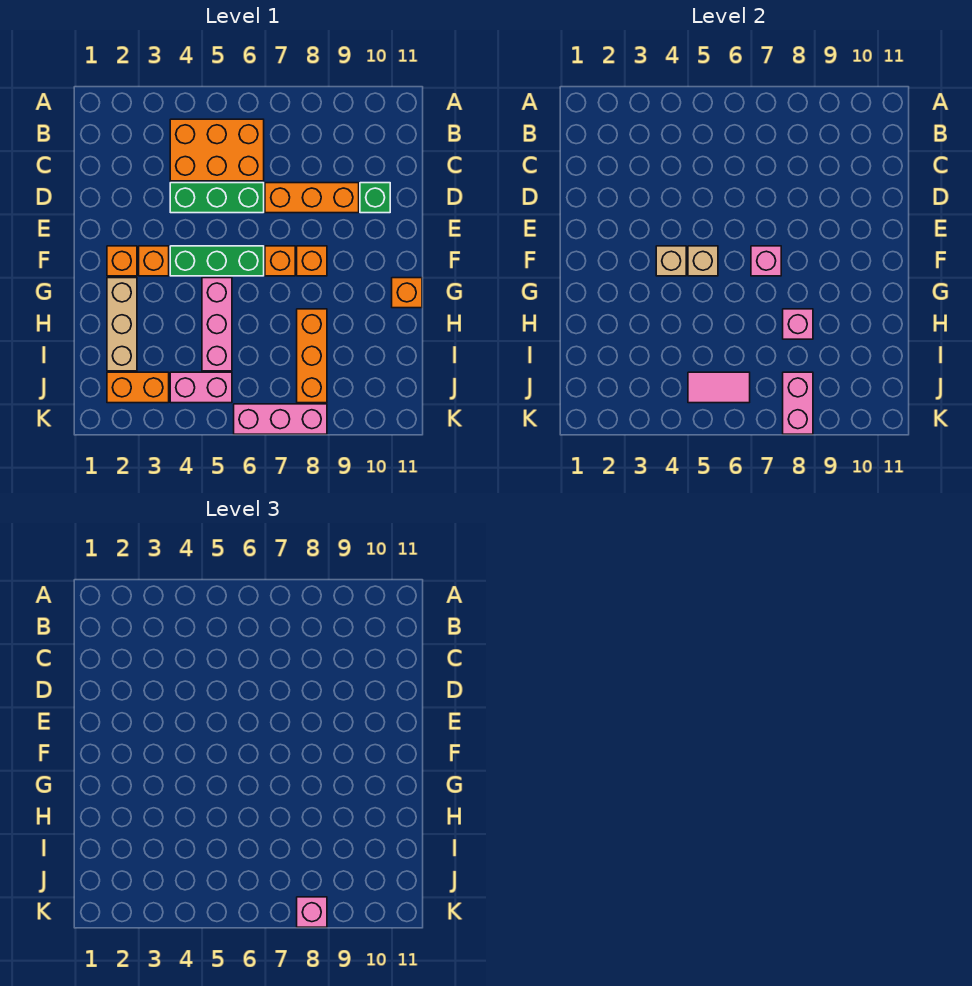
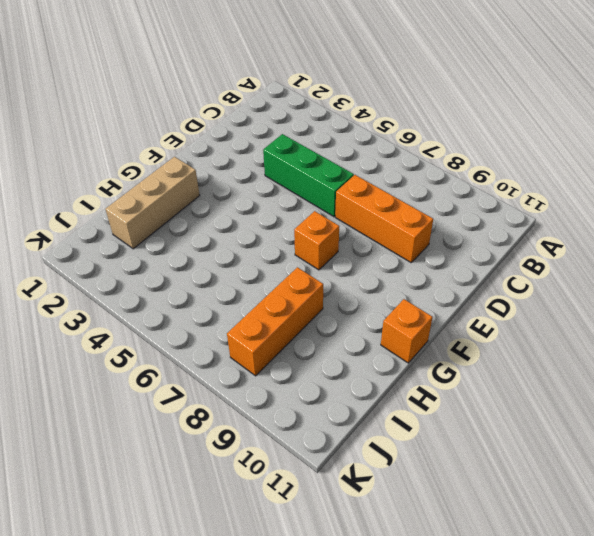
none -> orange brick B4:C6 level 1
none -> green brick D10 level 1
none -> orange brick F2 level 1

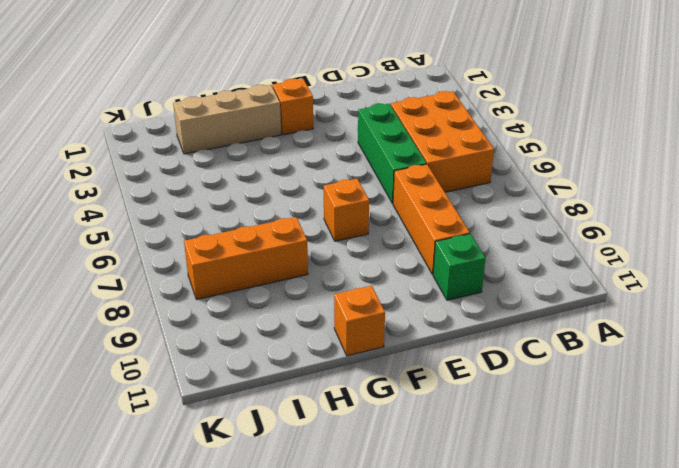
none -> orange brick F3 level 1
none -> green brick F4:F6 level 1
none -> orange brick F8 level 1

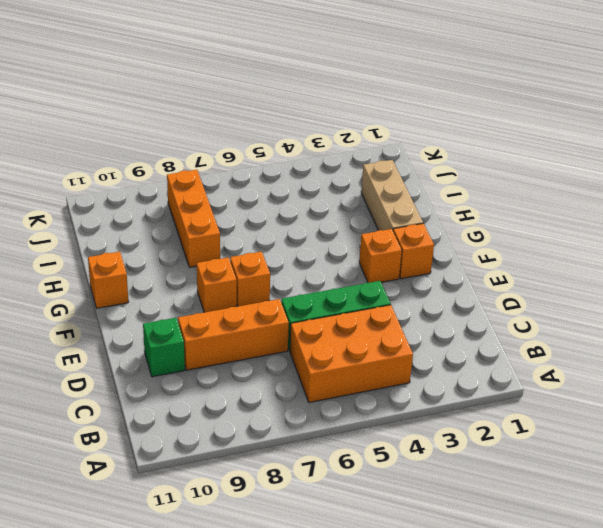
none -> green brick F4:F6 level 1
none -> pink brick G5:I5 level 1
none -> orange brick J2:J3 level 1

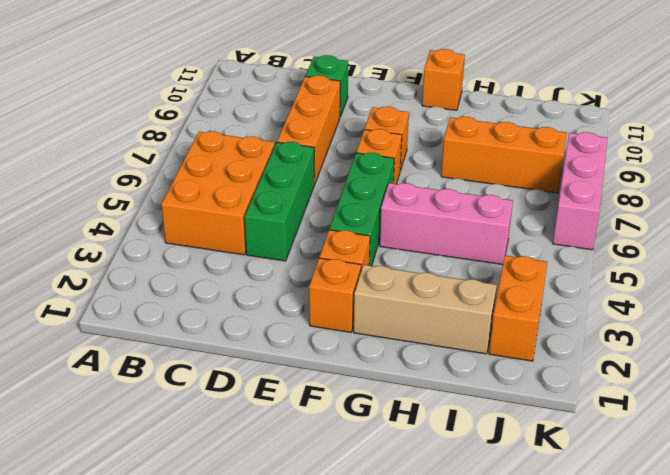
none -> pink brick J4:J5 level 1
none -> tan brick F4 level 2
none -> tan brick F5 level 2

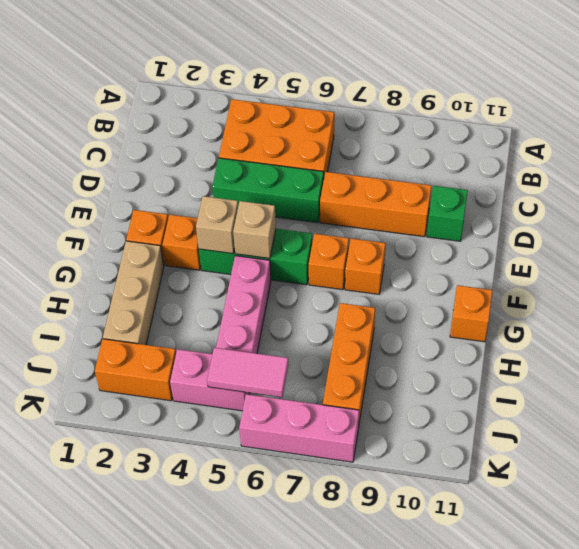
none -> pink brick F7 level 2
none -> pink brick H8 level 2
none -> pink brick J8:K8 level 2

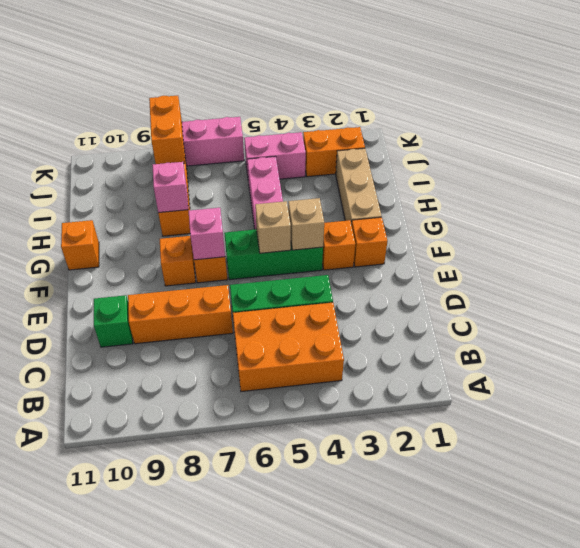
orange brick J8:K8 level 2 -> pink brick J8:K8 level 2
none -> pink tile J5:J6 level 2
none -> pink brick K8 level 3

